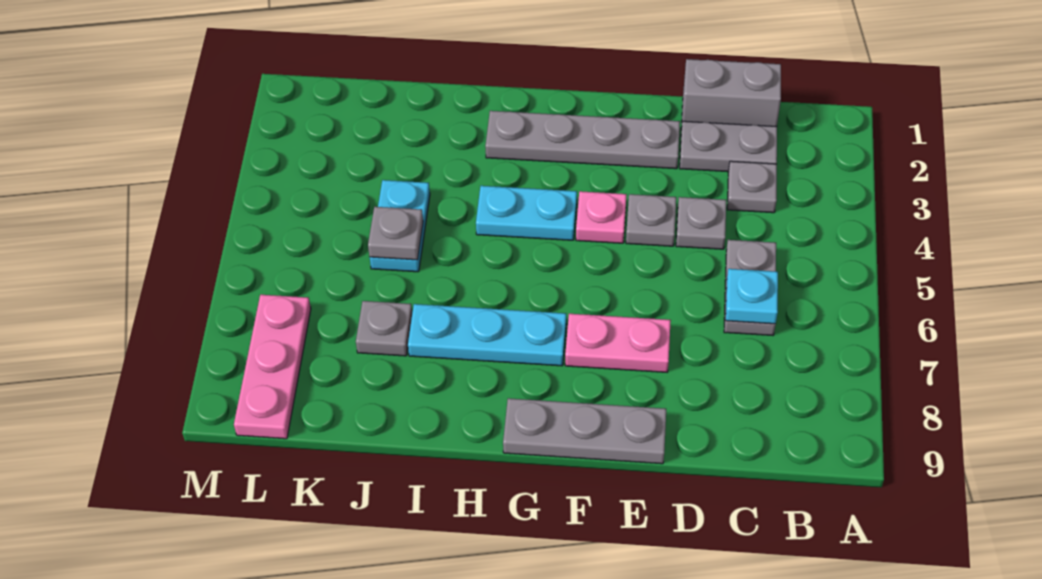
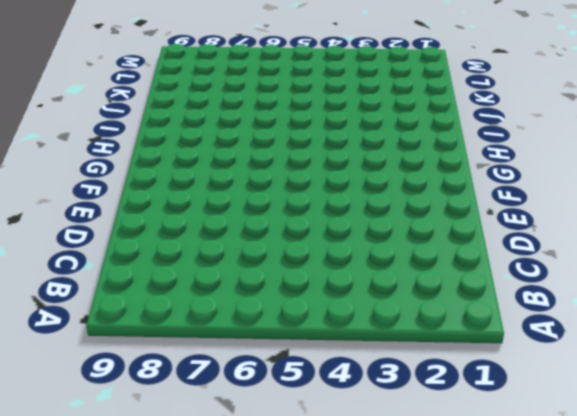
none -> grey brick C1:D1 level 1
none -> grey plate C2:D2 level 1
none -> grey plate C3 level 1

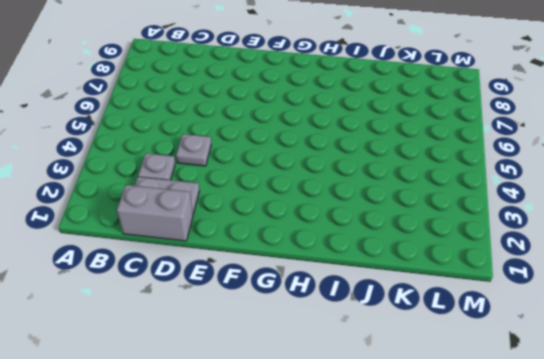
none -> grey plate C5:C6 level 1
none -> grey plate E2:H2 level 1
none -> grey plate E4 level 1

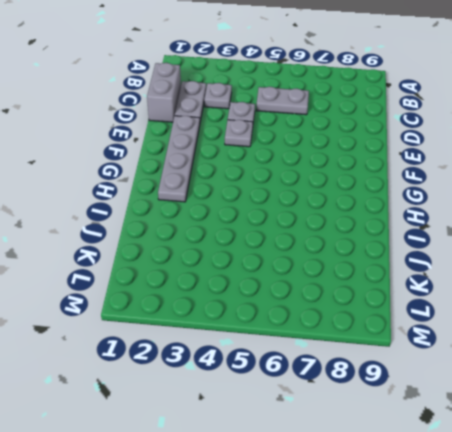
none -> pink plate E7:F7 level 1
none -> grey plate E9:G9 level 1
none -> pink plate F4 level 1

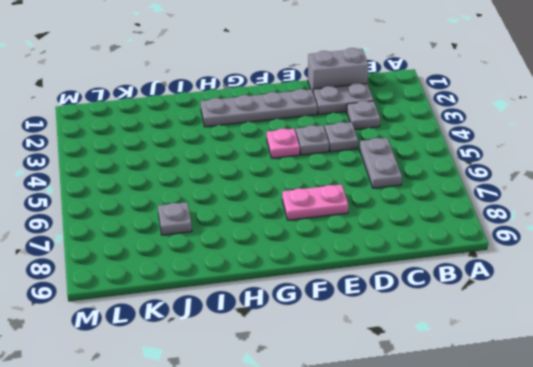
none -> grey plate E9:G9 level 1
none -> cyan plate G4:H4 level 1
none -> cyan plate G7:I7 level 1

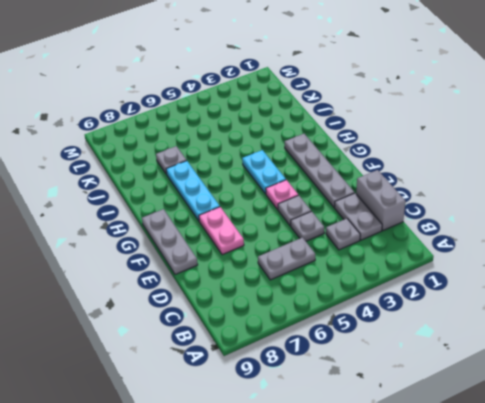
none -> cyan plate J4:J5 level 1
none -> pink plate L7:L9 level 1
none -> cyan plate C6 level 2

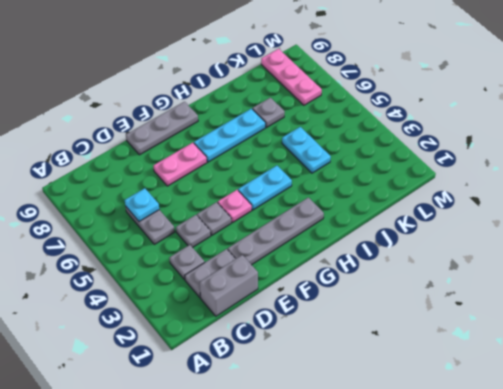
none -> grey plate J5 level 2

